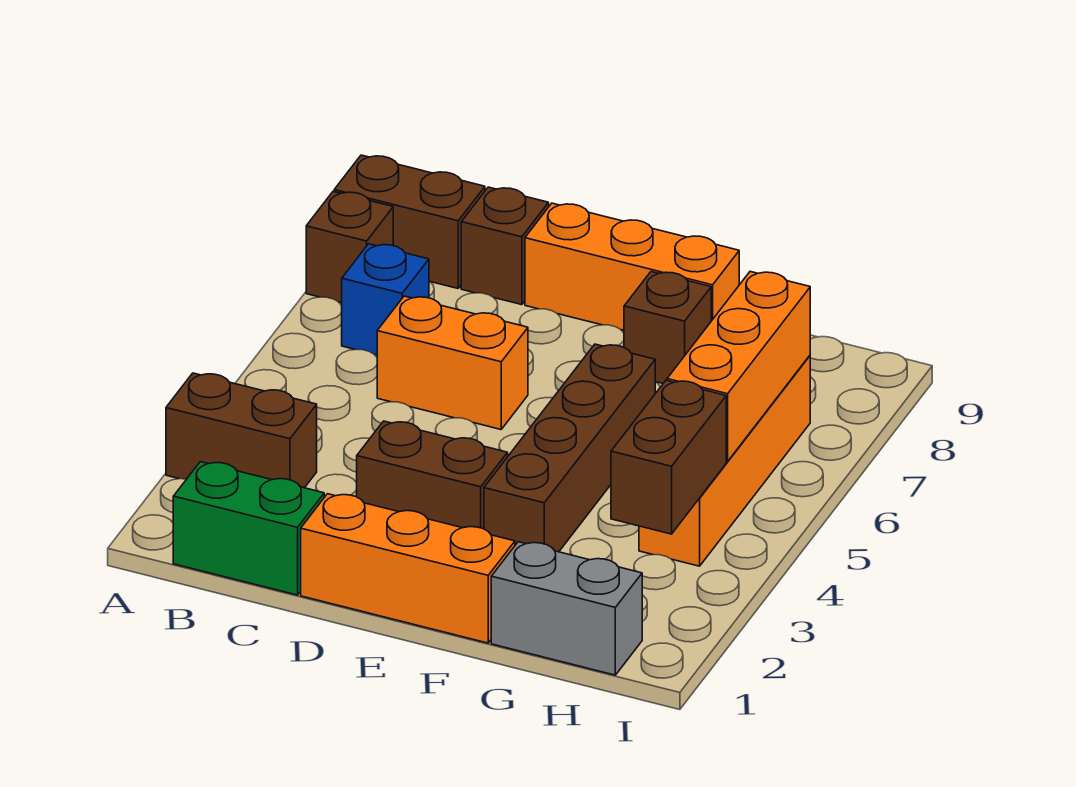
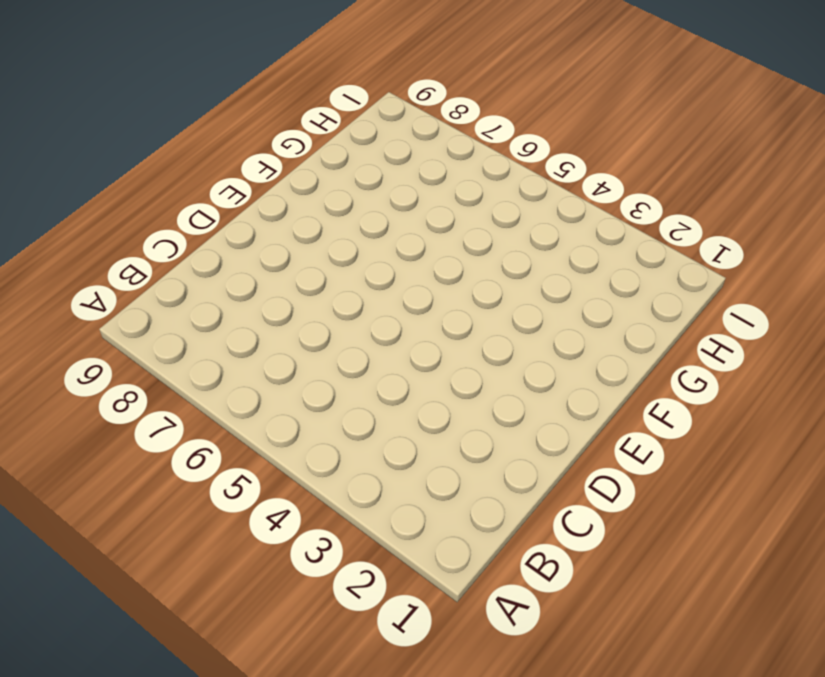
none -> brown brick A3:B3 level 1
none -> brown brick A8 level 1
none -> brown brick A9:B9 level 1

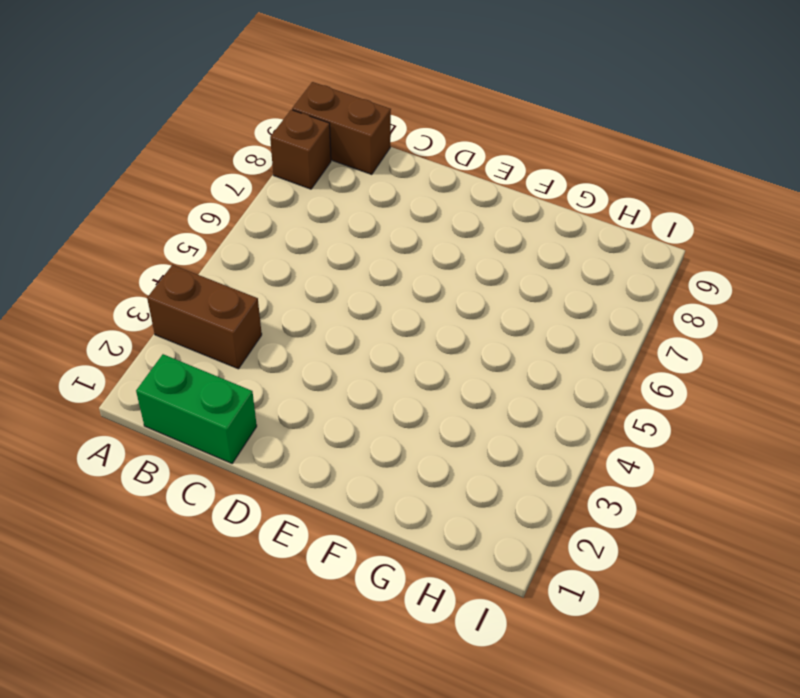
none -> blue brick B7 level 1
none -> orange brick C6:D6 level 1
none -> brown brick C9 level 1

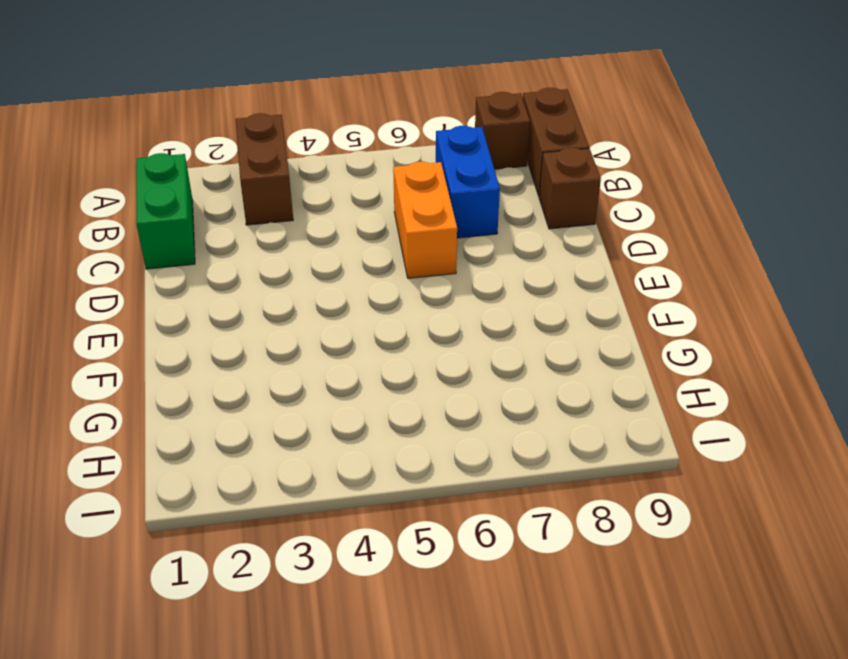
blue brick B7:C7 level 1 -> blue brick B7 level 1
none -> orange brick D1:F1 level 1
none -> brown brick D3:E3 level 1
none -> orange brick D9:F9 level 1

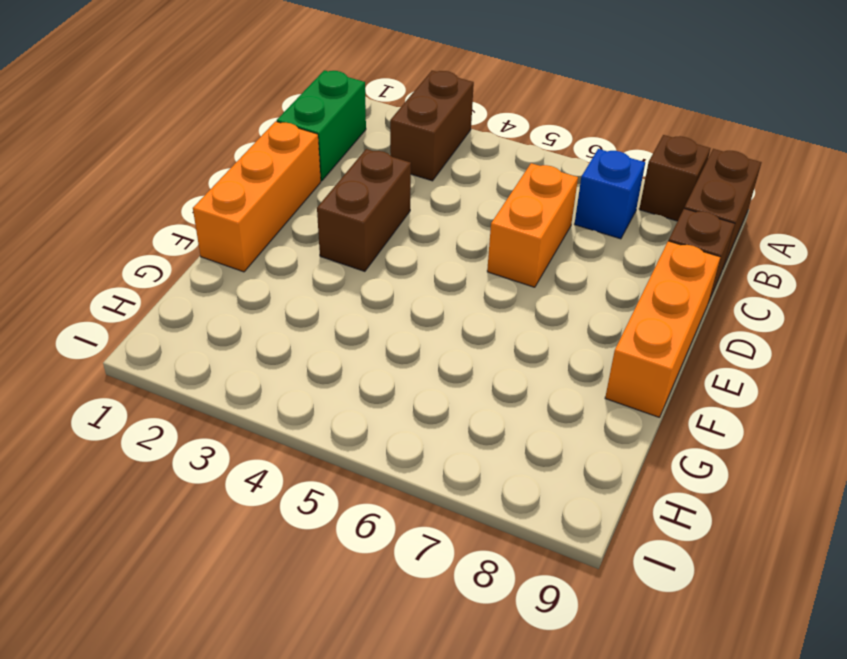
none -> brown brick F3:F6 level 1
none -> brown brick F8 level 1
none -> grey brick G1:H1 level 1

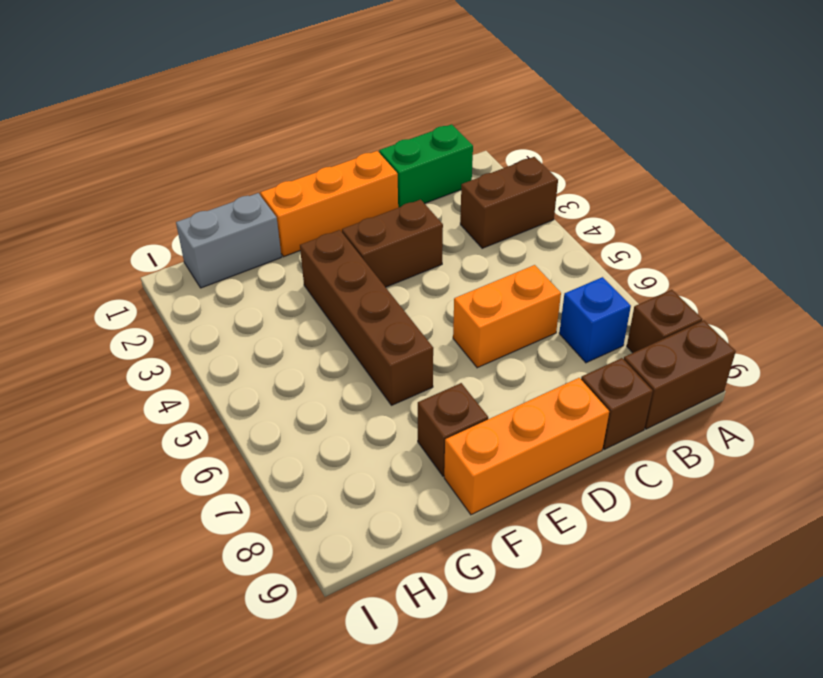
none -> orange brick H4:H7 level 1
none -> brown brick H3:H4 level 2
none -> orange brick H5:H7 level 2

